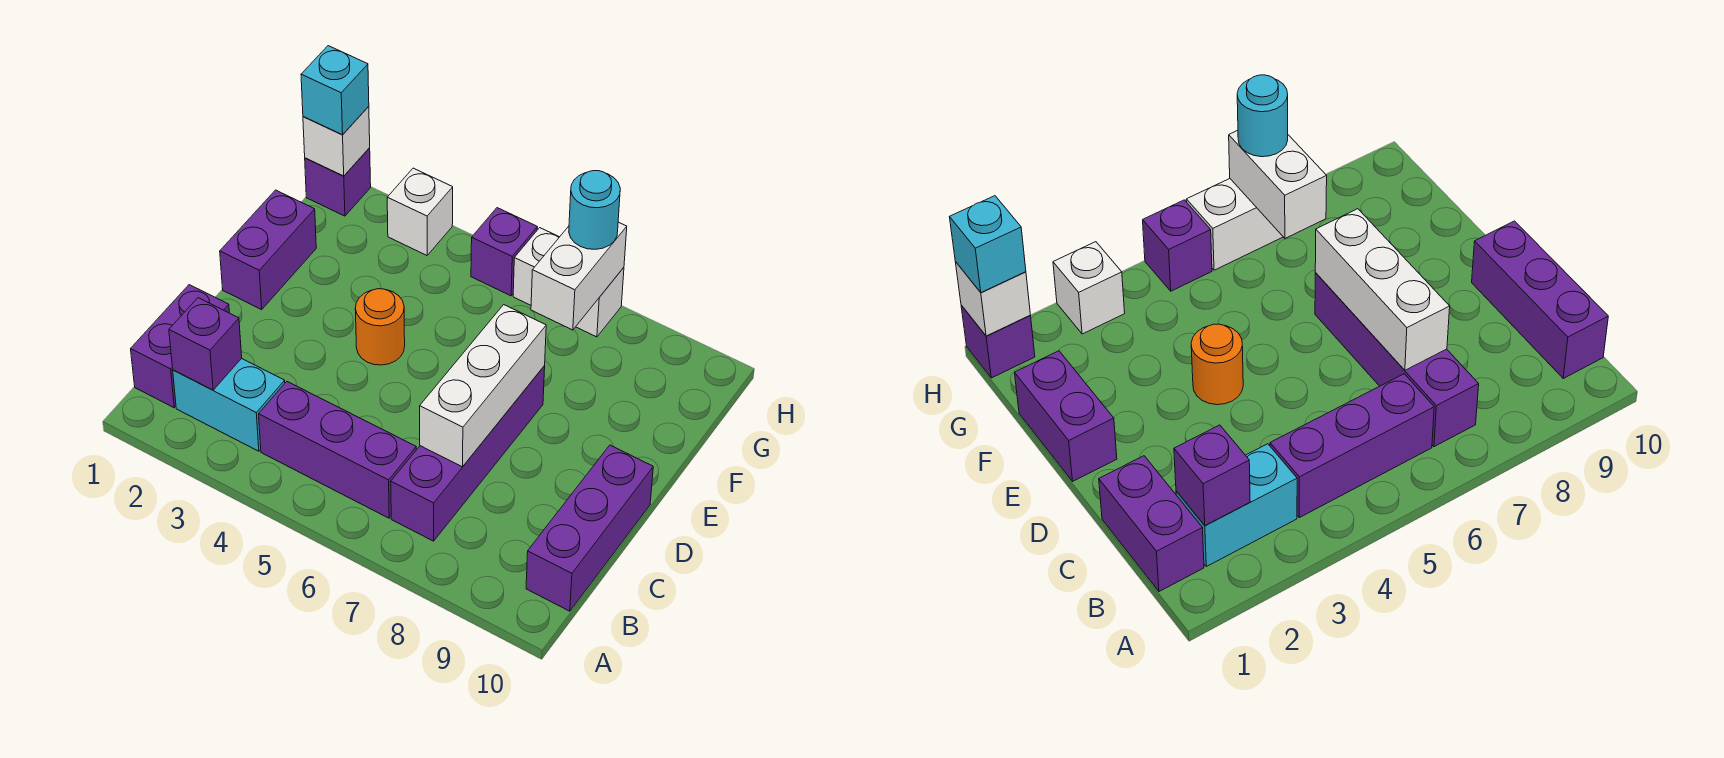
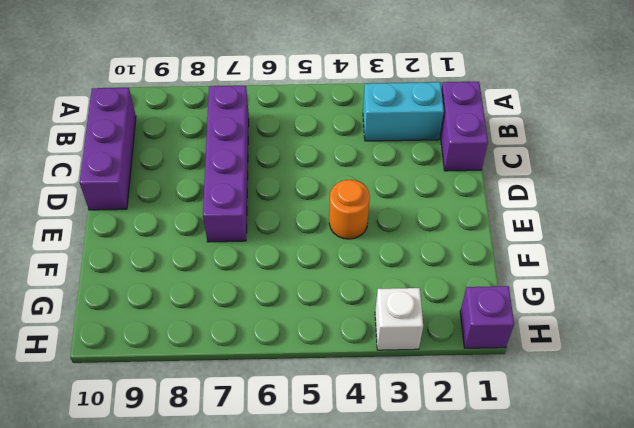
none -> purple brick B4:B6 level 1
none -> purple brick E1:F1 level 1
none -> purple brick H5 level 1

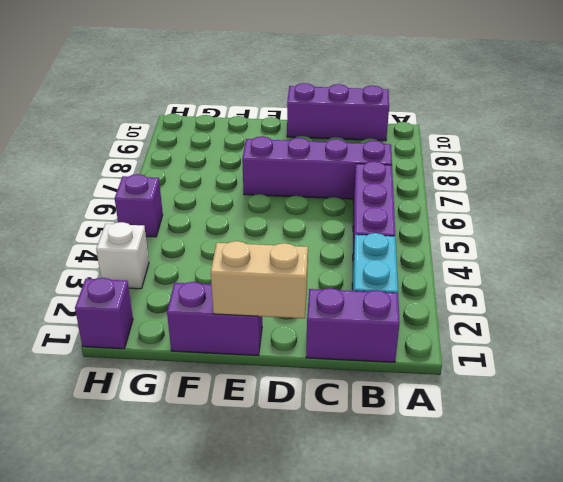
tan brick D1:E1 level 2 -> none
none -> orange round brick E4 level 1
none -> white brick H6:H7 level 1
none -> purple brick B2 level 2

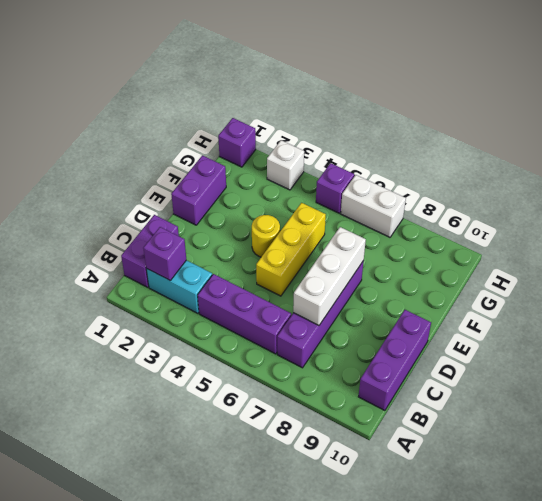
yellow brick D5:F5 level 1 -> none
yellow round brick E4 level 1 -> orange round brick E4 level 1
none -> white brick G7:H7 level 2
none -> white brick H1 level 2
none -> cyan brick H1 level 3

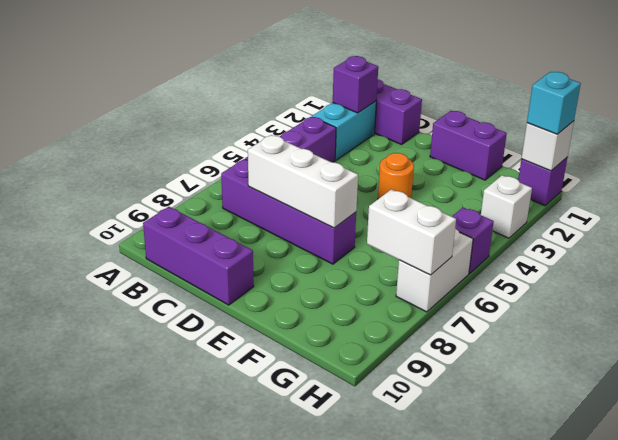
none -> cyan round brick H7 level 3

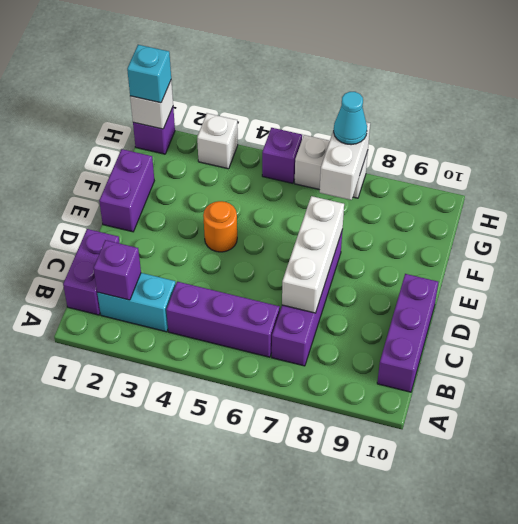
cyan cone H7 level 3 -> cyan round brick H7 level 3

